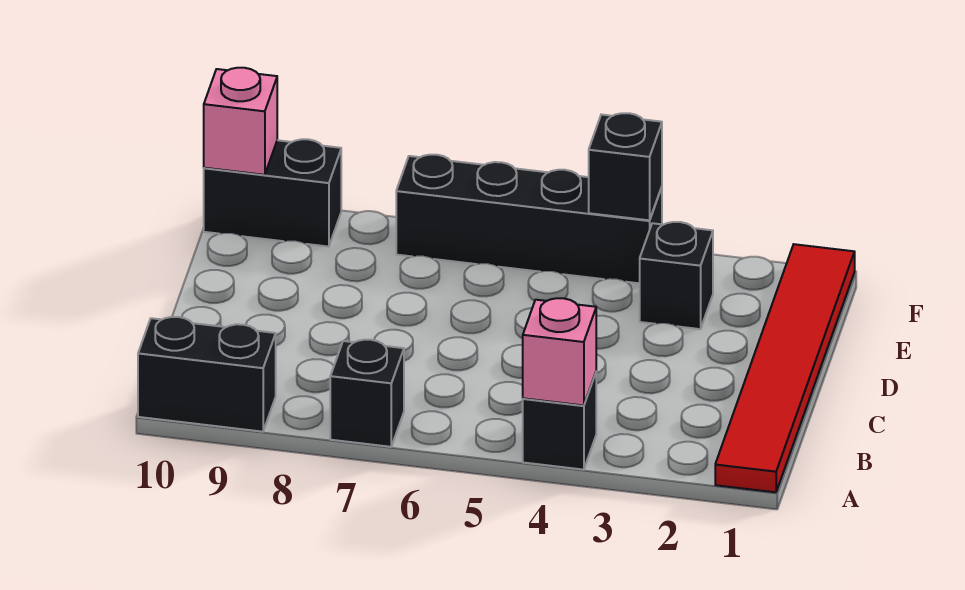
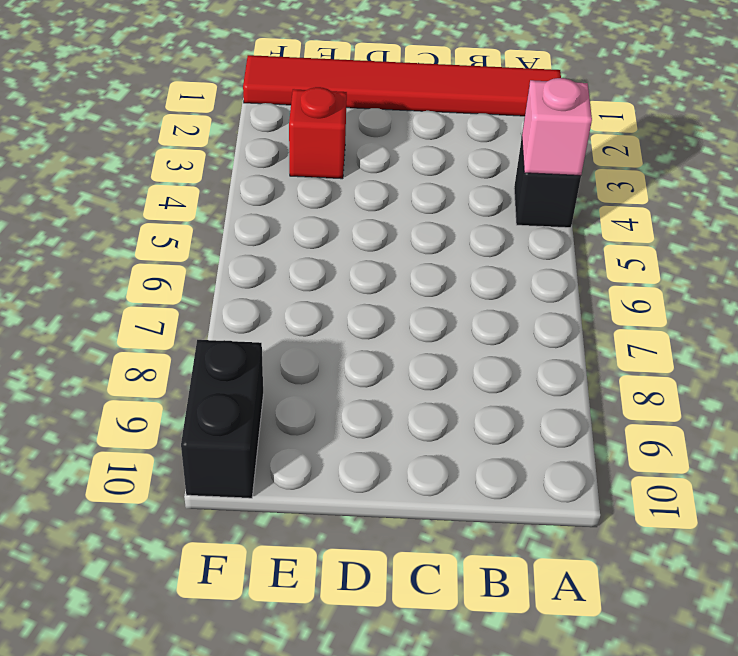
red brick E3 level 1 -> black brick E3 level 1
none -> black brick A7 level 1
none -> black brick A9:A10 level 1

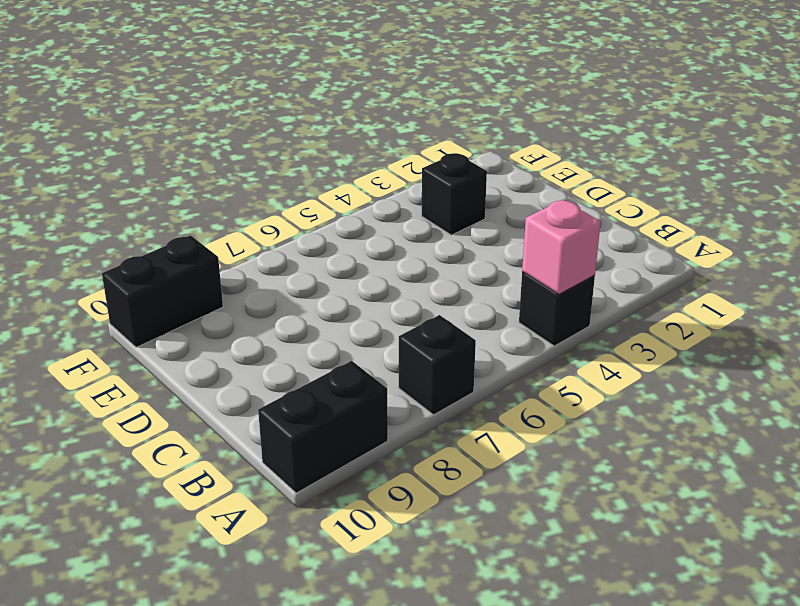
none -> red tile A1:F1 level 1
none -> black brick F4:F7 level 1

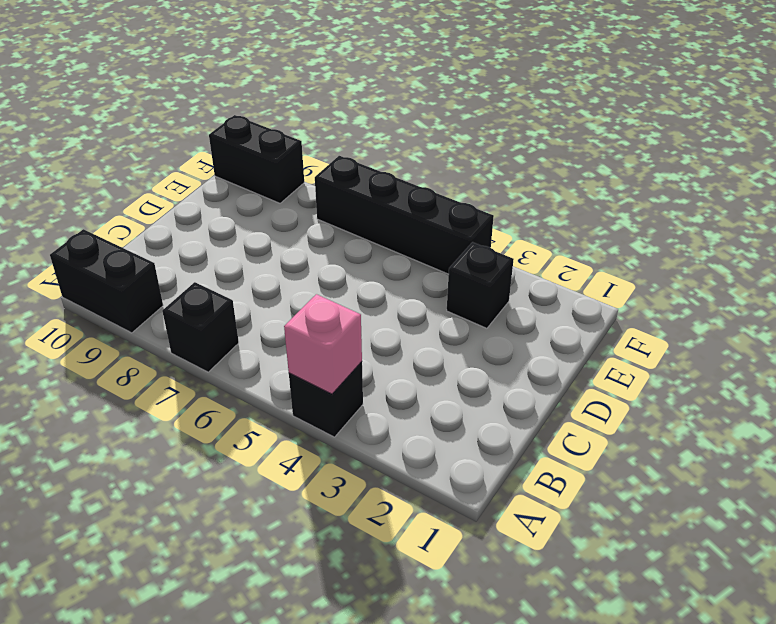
none -> red tile A1:F1 level 1
none -> black brick F4 level 2

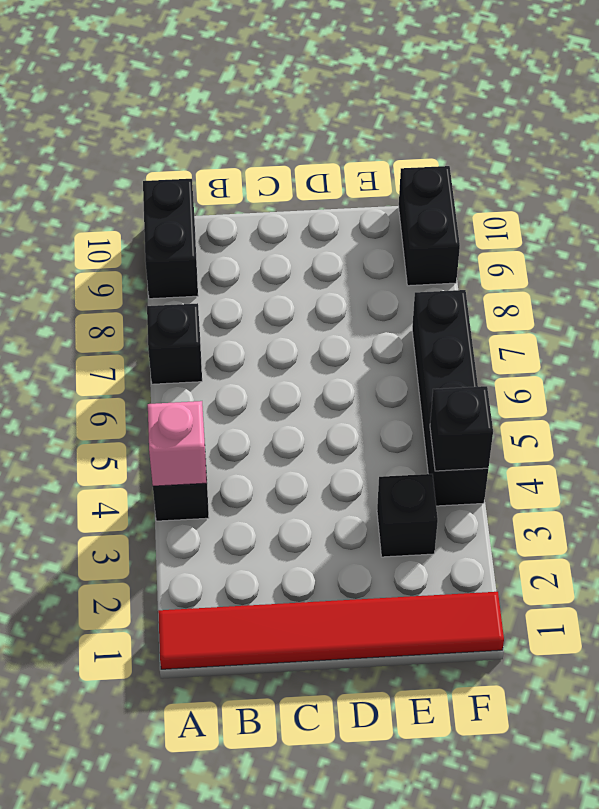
none -> pink brick F10 level 2

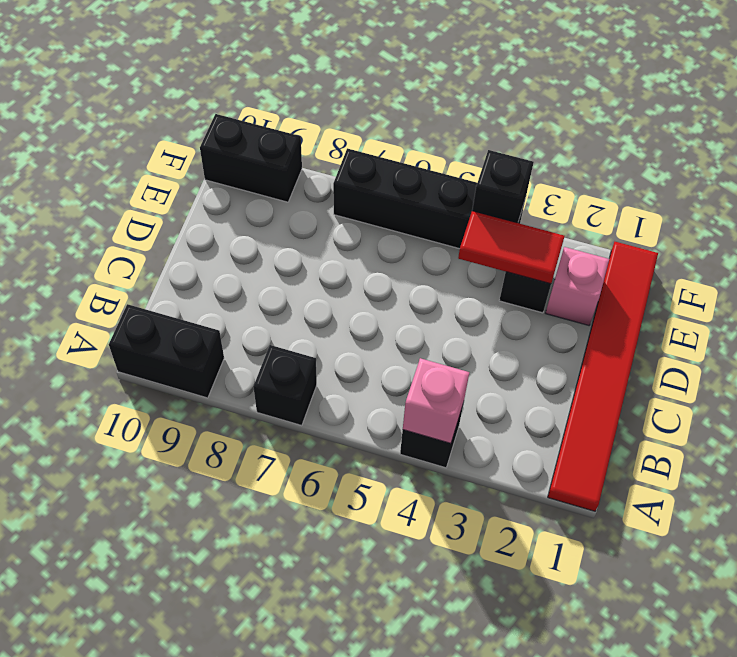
pink brick E2 level 1 -> pink brick F10 level 2
red tile E3:E4 level 2 -> none

